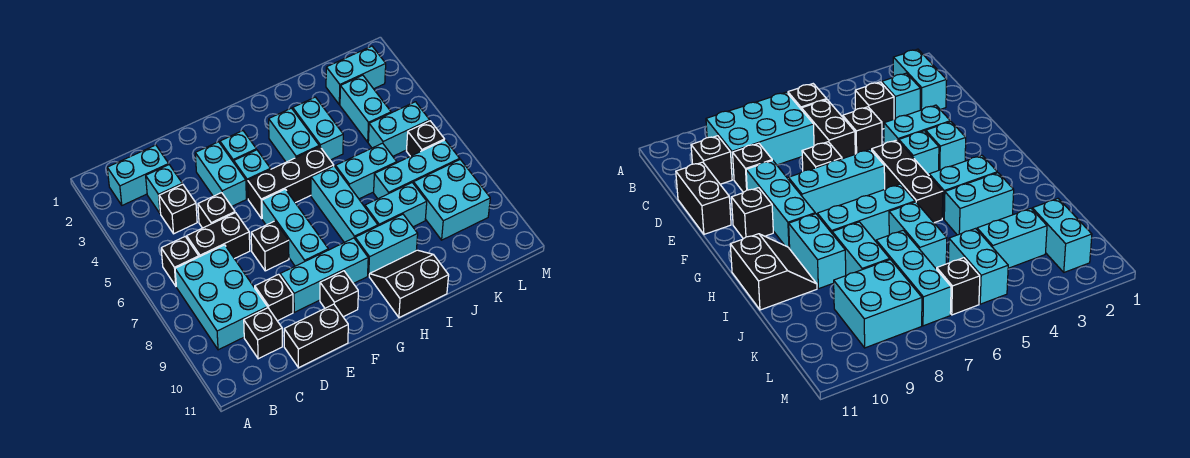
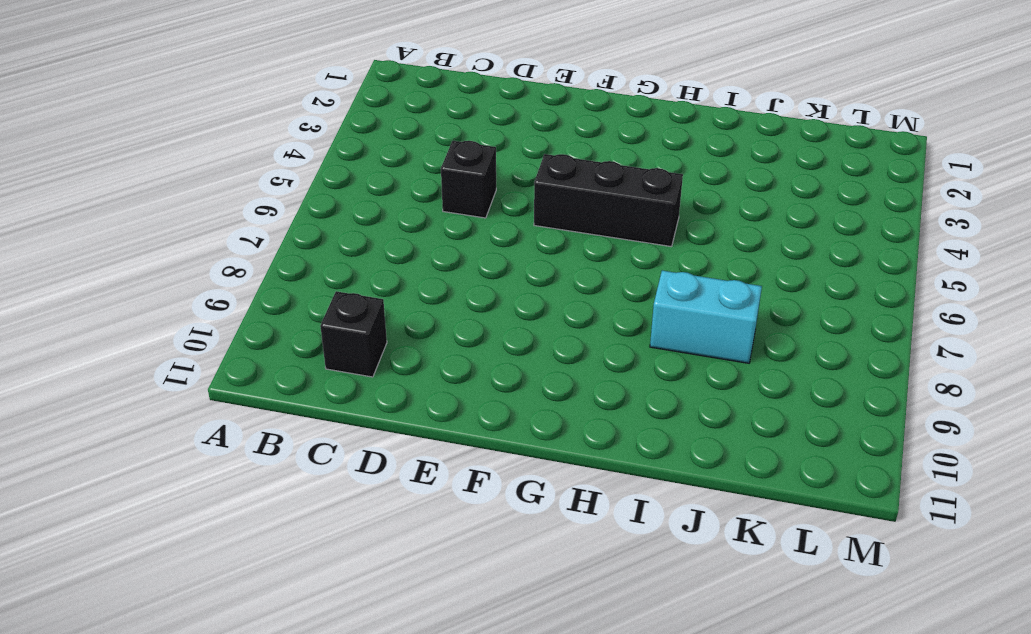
none -> cyan brick B2:C2 level 1
none -> black brick B6 level 1
none -> cyan brick B7:C9 level 1
none -> cyan brick C3 level 1

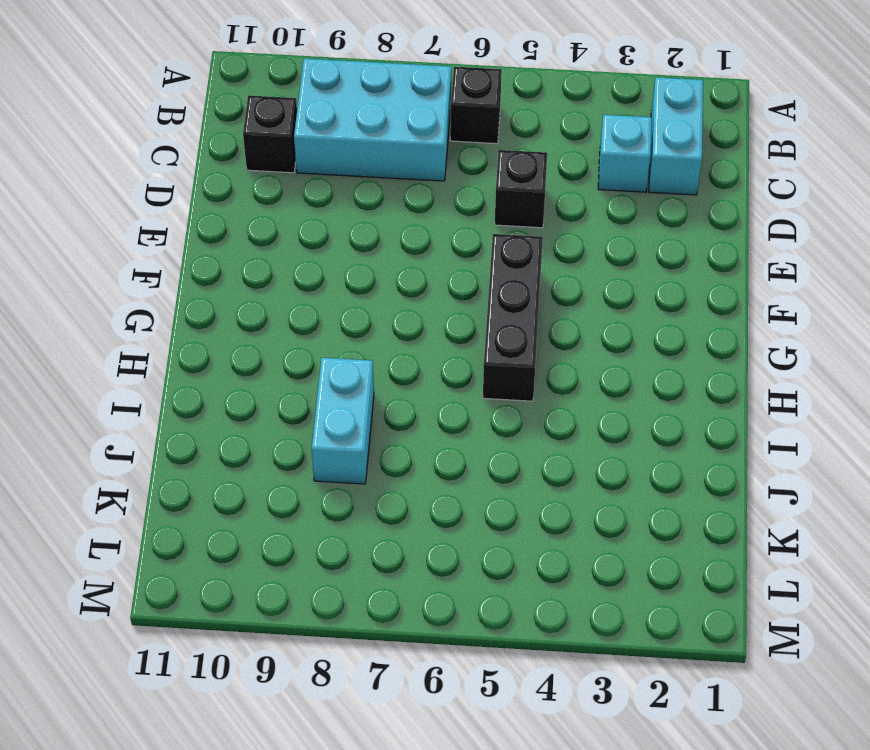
none -> black brick C4 level 1
none -> black brick C6:D6 level 1
none -> black brick D9 level 1
none -> black brick D11:E11 level 1

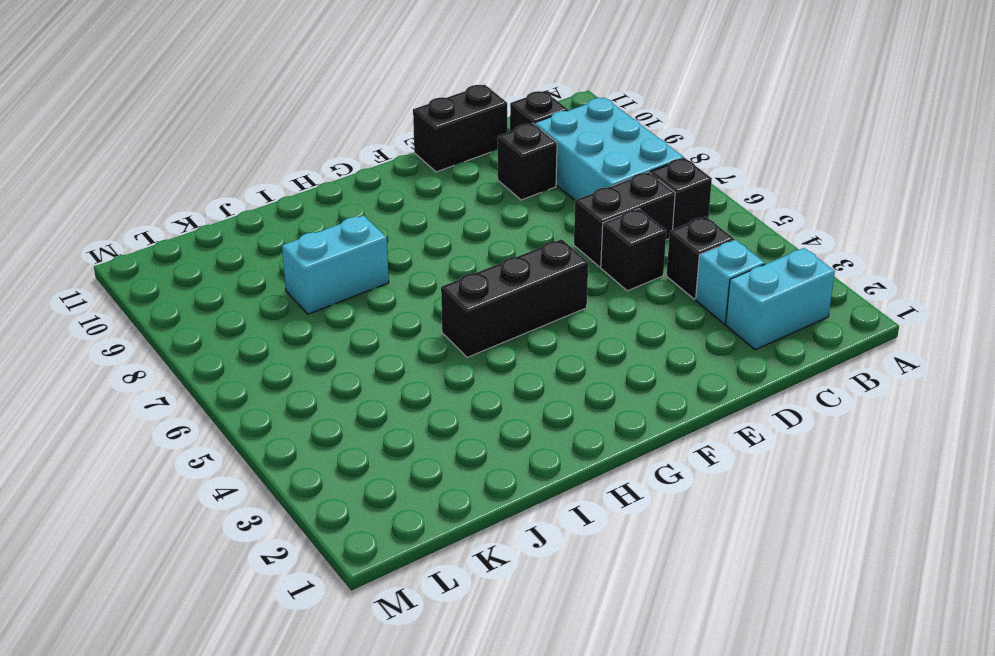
none -> cyan brick E3:E4 level 1
none -> black brick E7 level 1
none -> cyan brick E9:G9 level 1
none -> cyan brick F3 level 1

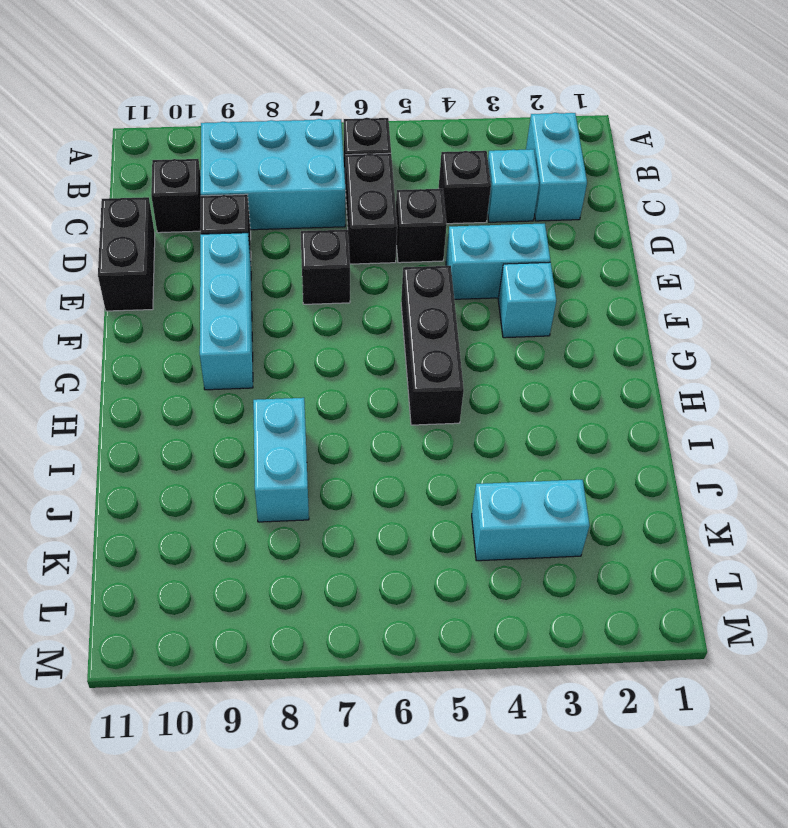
none -> cyan brick F4 level 1
none -> cyan brick F6:F8 level 1
none -> black brick F10 level 1
none -> cyan brick H3:H4 level 1

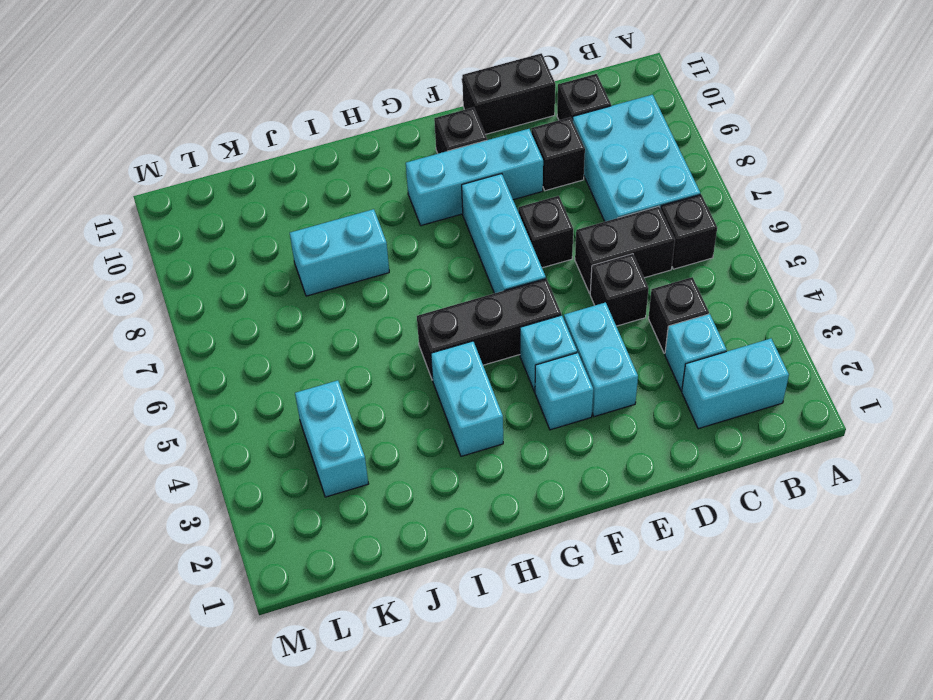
none -> cyan brick H6:H8 level 1
none -> cyan brick H9:I9 level 1
none -> black slope H10:I11 level 1 top 11
none -> cyan brick I3:I4 level 1

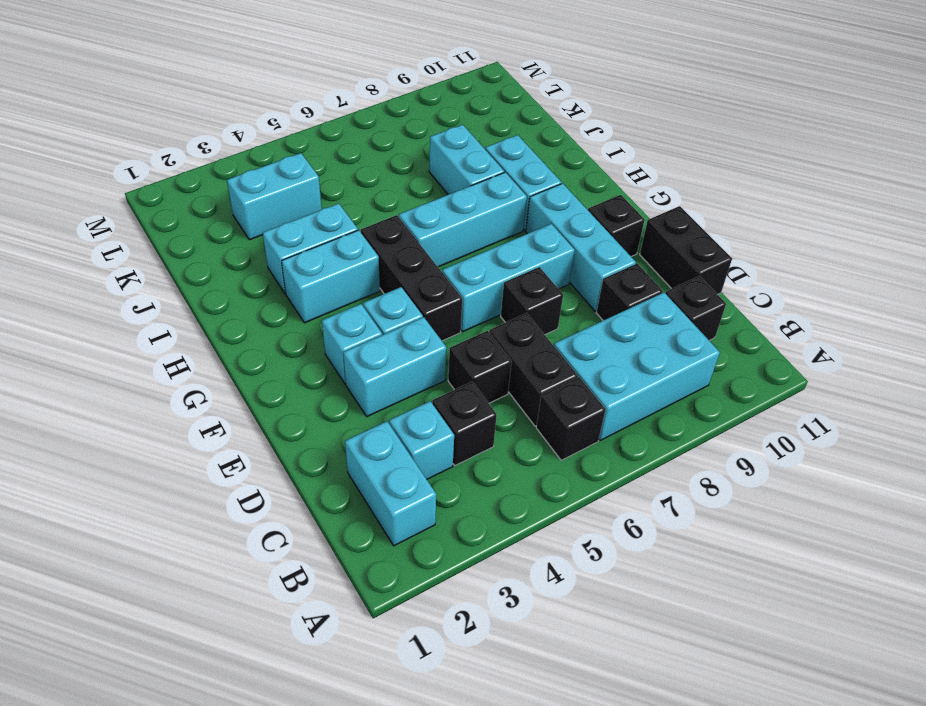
none -> black slope H10:I11 level 1 top 11
none -> cyan brick I6:J6 level 1
none -> cyan brick J7:L7 level 1
none -> cyan brick K2:L2 level 1

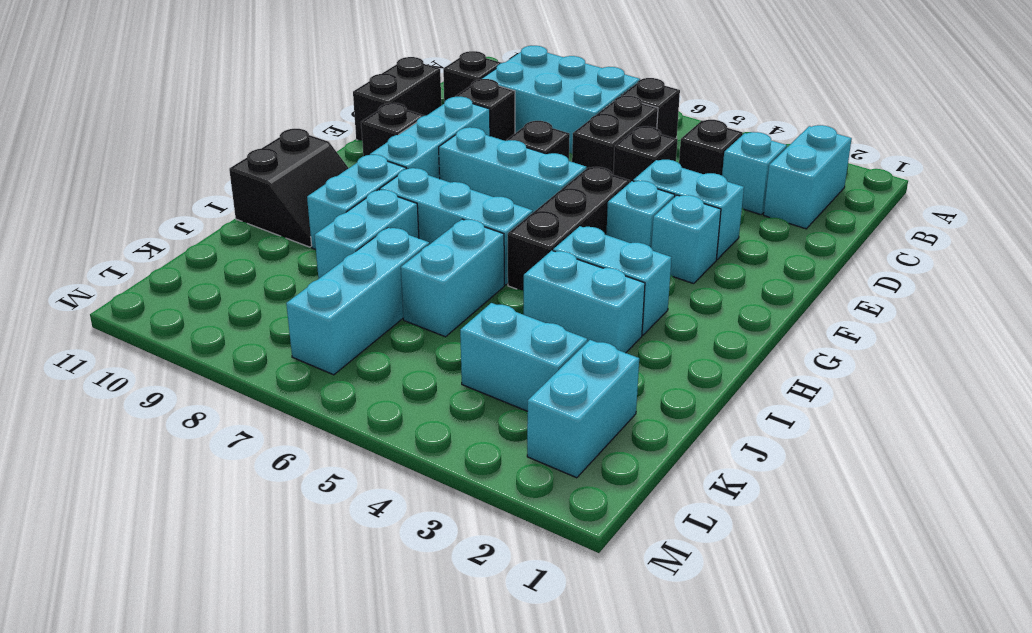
none -> cyan brick K5:L5 level 1
none -> cyan brick K8:L9 level 1
none -> black brick L6 level 1

